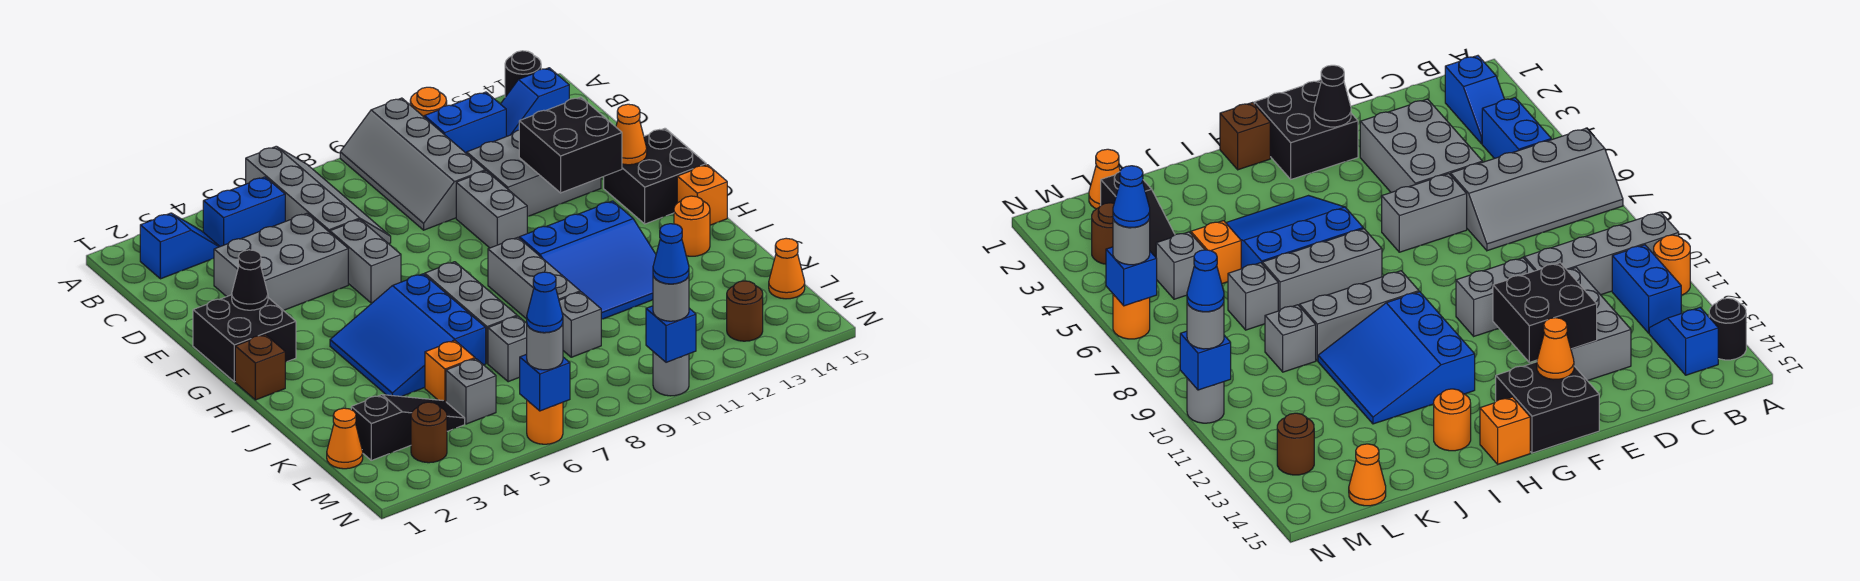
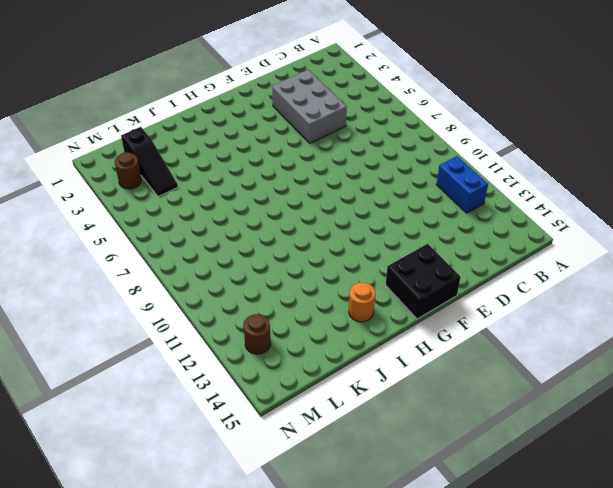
none -> grey slope A6:D7 level 1 top 6
none -> grey slope A9:D10 level 1 top 10
none -> orange round brick A11 level 1
none -> black round brick A14 level 1

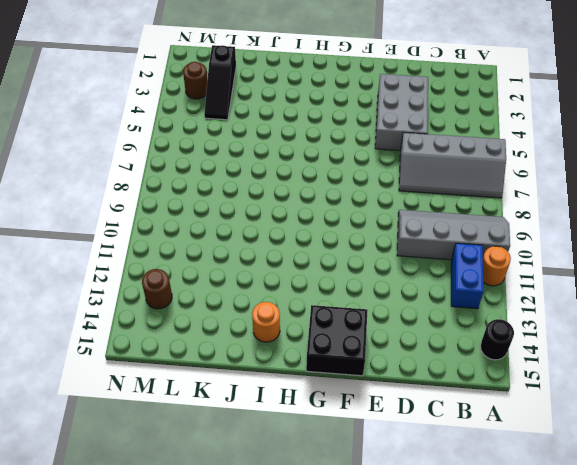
none -> blue slope B2:B3 level 1 top 2
none -> blue brick B4:B5 level 1
none -> blue slope B13:B14 level 1 top 14
none -> grey brick D11:E13 level 1

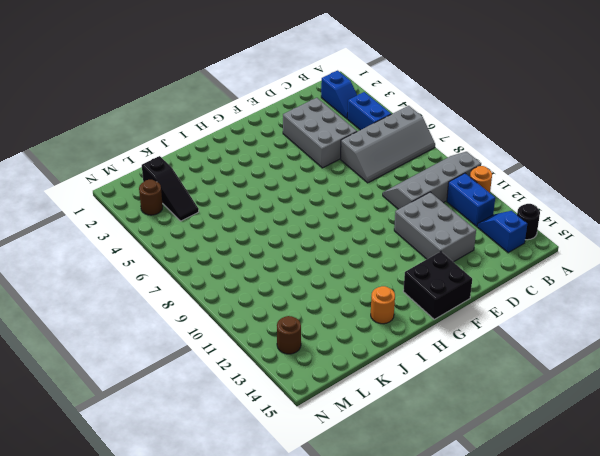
none -> grey brick E6:F6 level 1
none -> grey brick E10:F10 level 1
none -> black brick F1:G2 level 1
none -> brown brick H1 level 1

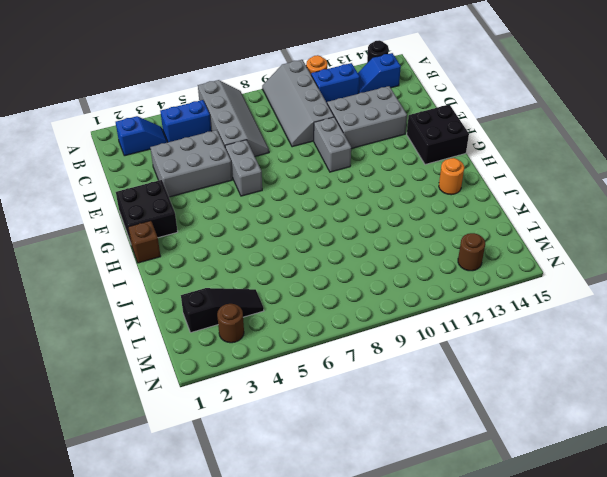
none -> blue slope H4:J6 level 1 top 6
none -> grey brick H7:J7 level 1
none -> grey brick H9:J9 level 1
none -> blue slope H10:J12 level 1 top H

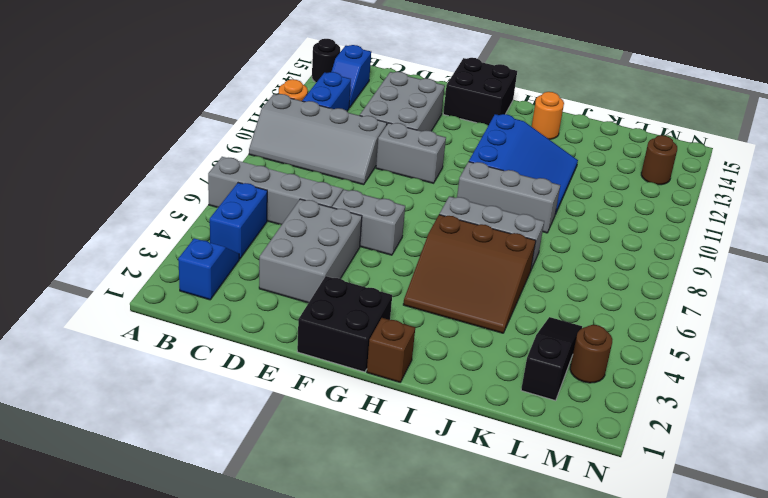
brown slope H4:J6 level 1 top 6 -> blue slope H4:J6 level 1 top 6
none -> orange brick H15 level 1
none -> orange brick K5 level 1
none -> grey brick K7 level 1
none -> grey brick K9 level 1

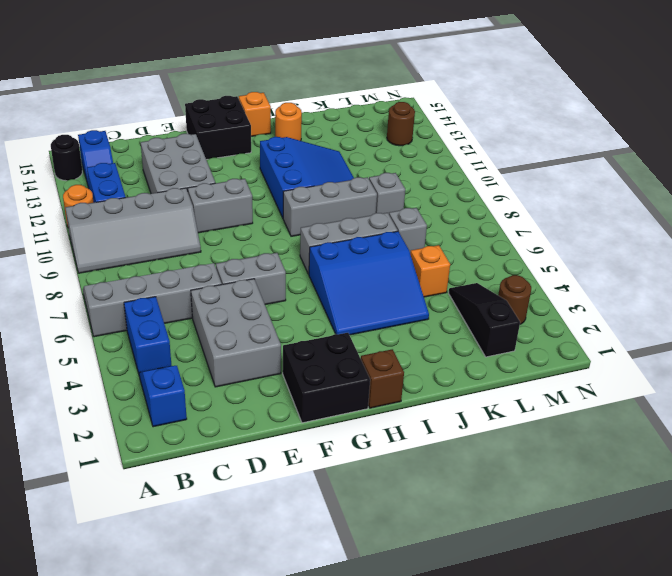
none -> orange cone L1 level 1
none -> grey brick L5 level 1
none -> orange cone L15 level 1
none -> orange round brick N6 level 1

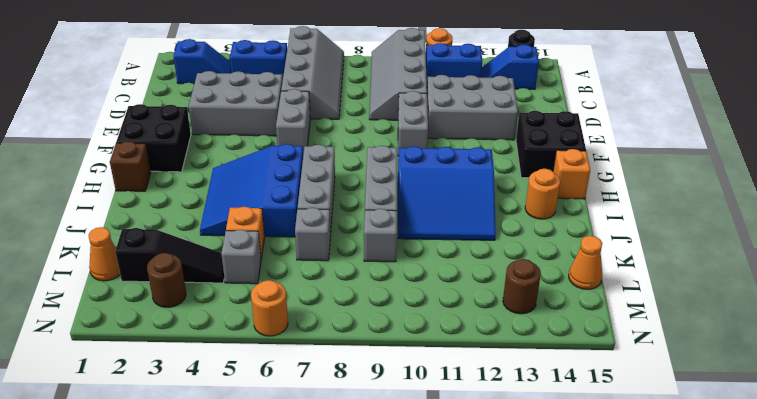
none -> grey round brick N10 level 1
none -> black brick E12:F13 level 2
none -> black cone F2 level 2
none -> orange cone F14 level 2

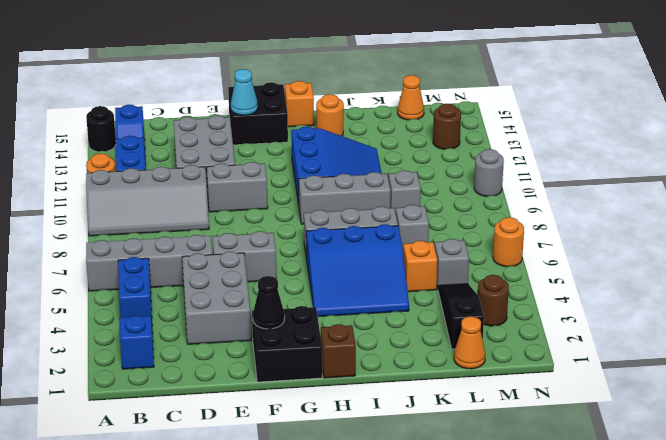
cyan cone F14 level 2 -> orange cone F14 level 2
none -> black brick E12:F13 level 2
none -> blue brick N6 level 2
none -> blue brick N10 level 2
none -> grey round brick N6 level 3

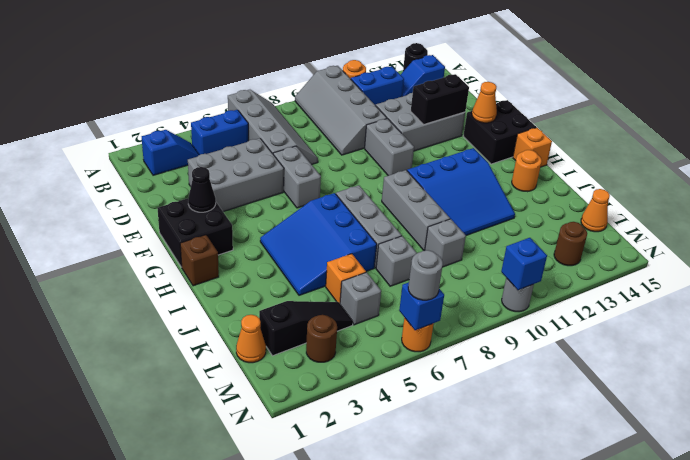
black brick E12:E13 level 2 -> black brick E12:F13 level 2
none -> grey round brick N10 level 3
none -> blue cone N6 level 4
none -> blue cone N10 level 4

